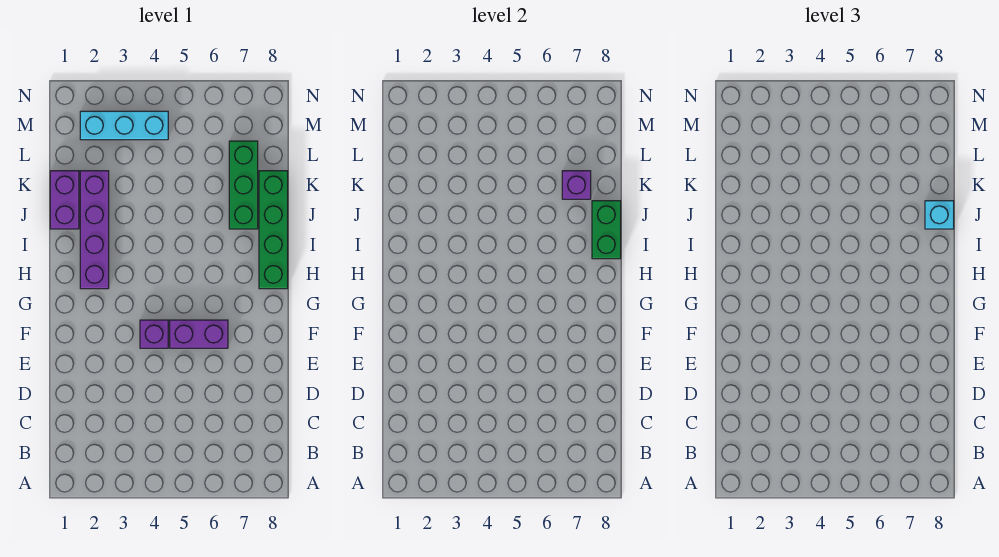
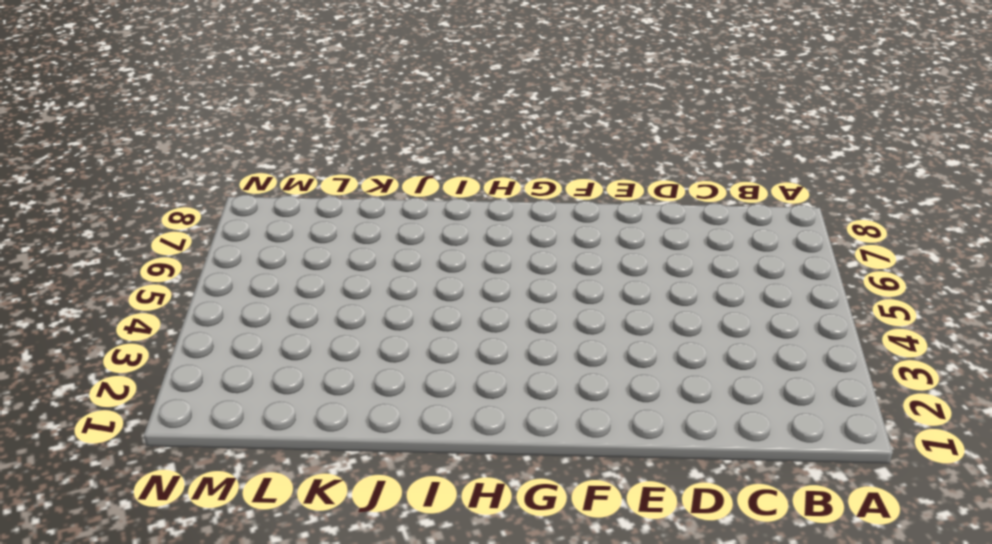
none -> purple brick F4 level 1
none -> purple brick F5:F6 level 1

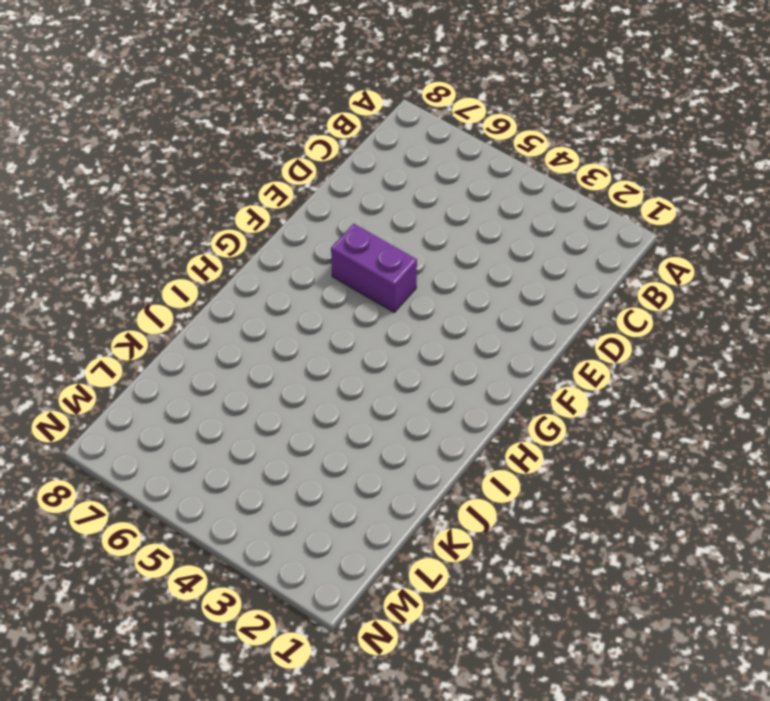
none -> purple brick F4 level 1
none -> purple brick H2:K2 level 1

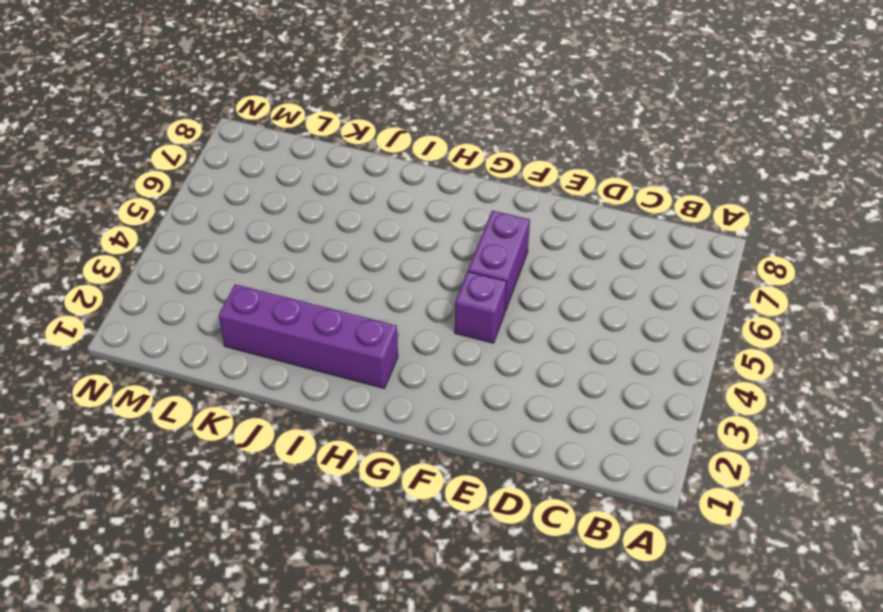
none -> green brick H8:K8 level 1
none -> purple brick J1:K1 level 1

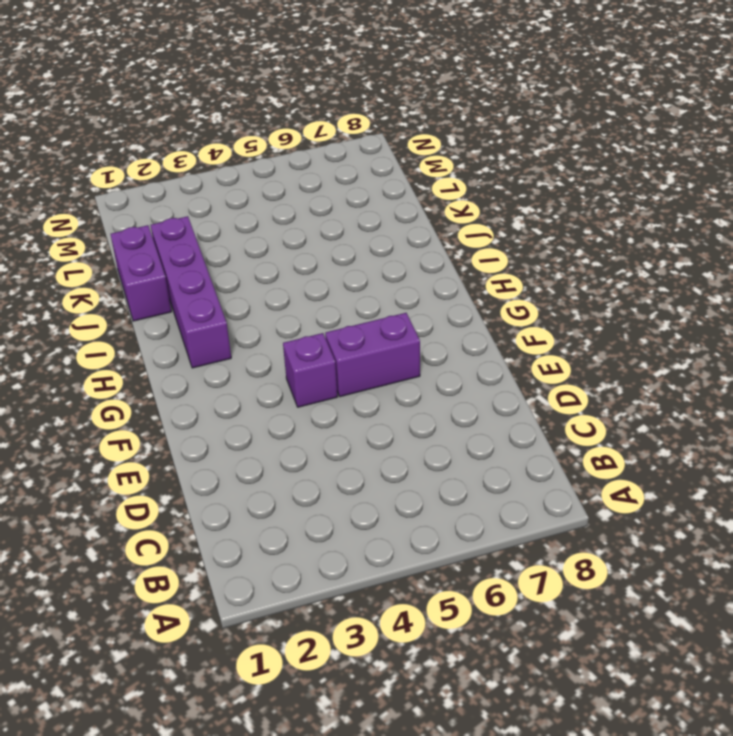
none -> green brick H8:K8 level 1
none -> green brick J7:L7 level 1

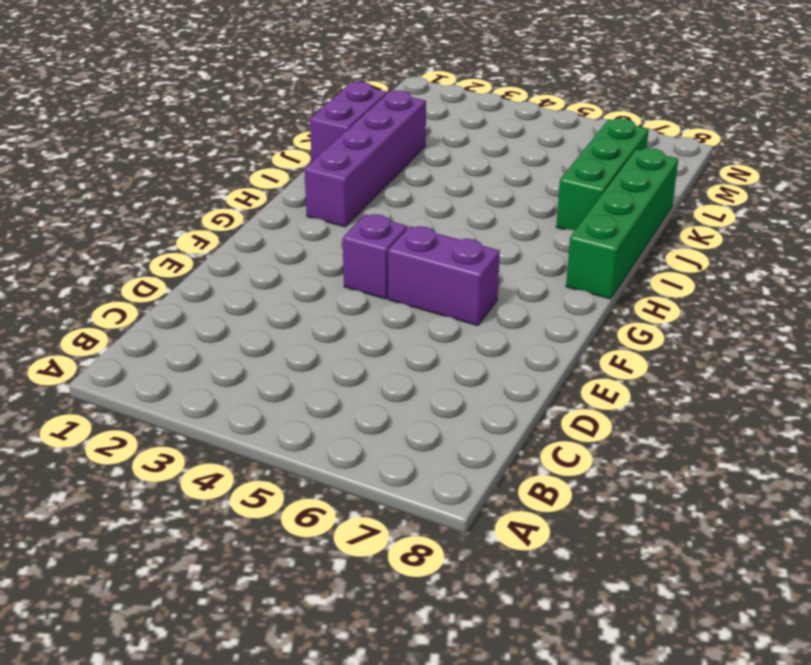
none -> cyan brick M2:M4 level 1
none -> green brick I8:J8 level 2

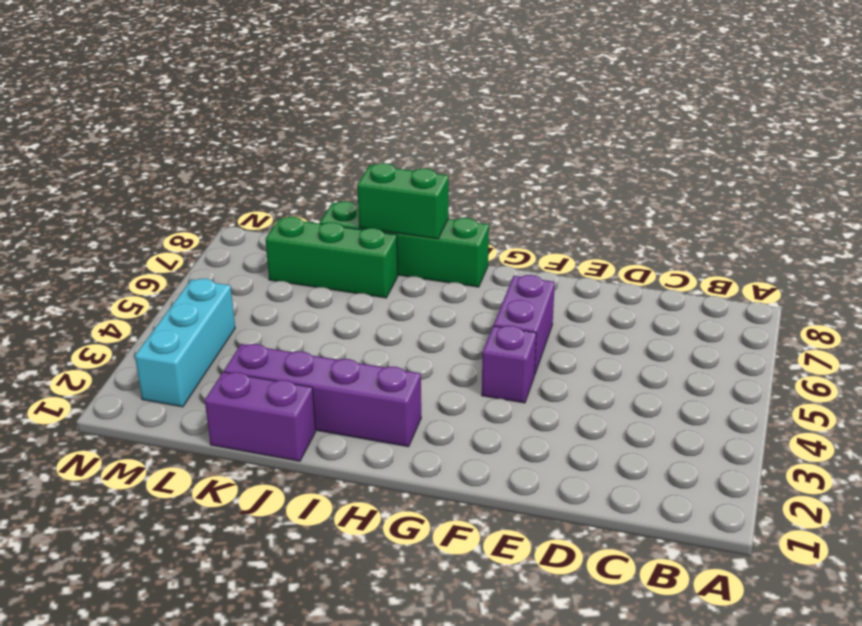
none -> purple brick K7 level 2
none -> cyan brick J8 level 3

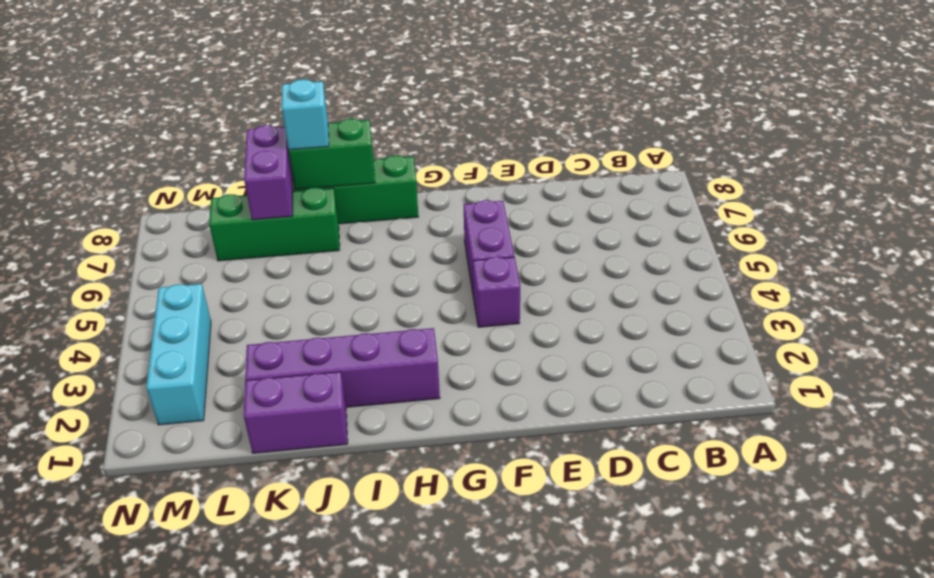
purple brick K7:K8 level 2 -> purple brick K7 level 2

